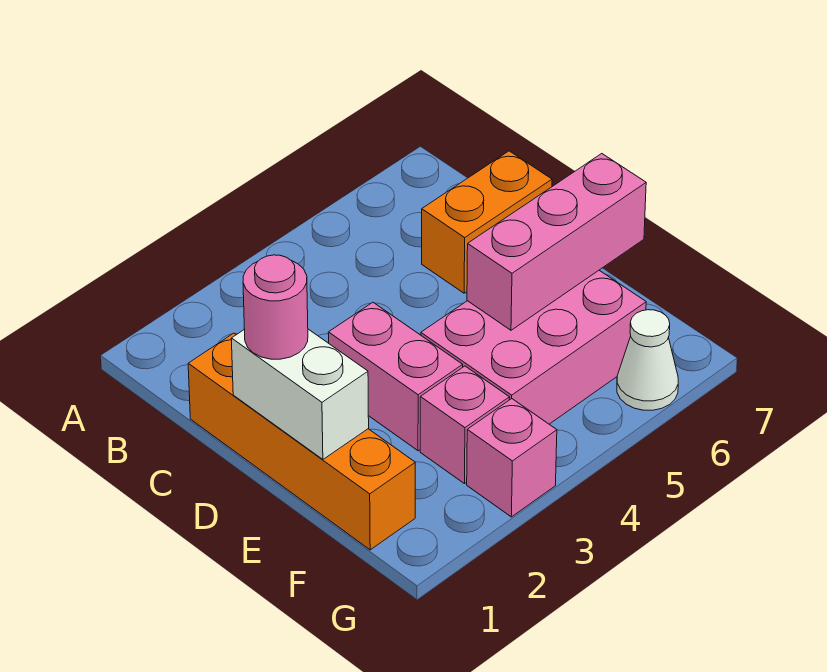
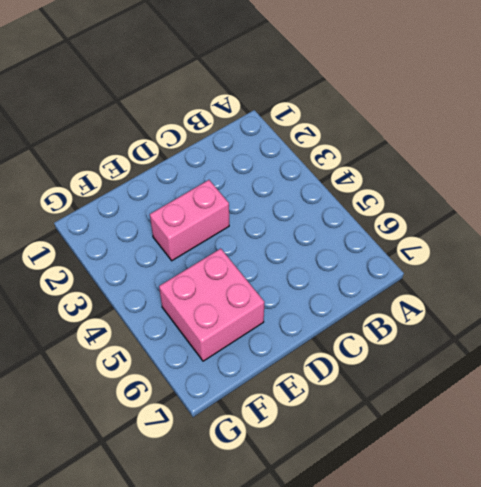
pink brick E5:F6 level 1 -> pink brick E4:F6 level 1
none -> orange brick C1:F1 level 1
none -> orange brick C6:C7 level 1

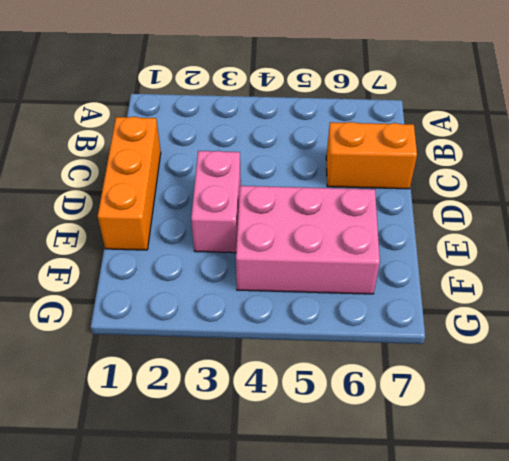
orange brick C1:E1 level 1 -> orange brick C1:F1 level 1
none -> pink brick F3 level 1
none -> pink brick G3 level 1

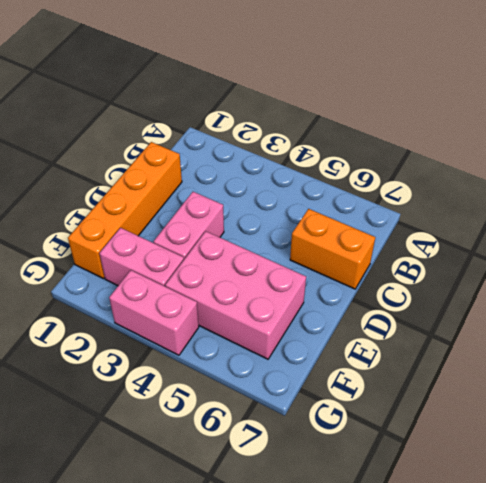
pink brick F2:F3 level 1 -> pink brick F3 level 1
pink brick G3:G4 level 1 -> pink brick G3 level 1
none -> white cone G6 level 1
none -> white brick D1:E1 level 2

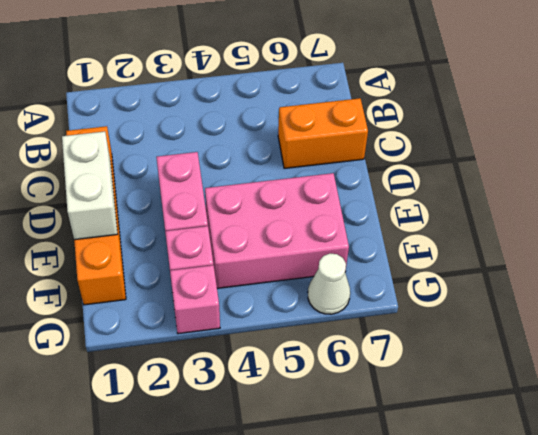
none -> pink brick E5:E7 level 2
none -> pink round brick D1 level 3

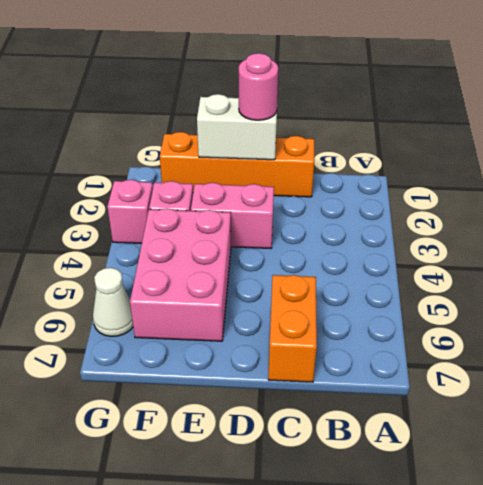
none -> pink brick E5:E7 level 2

